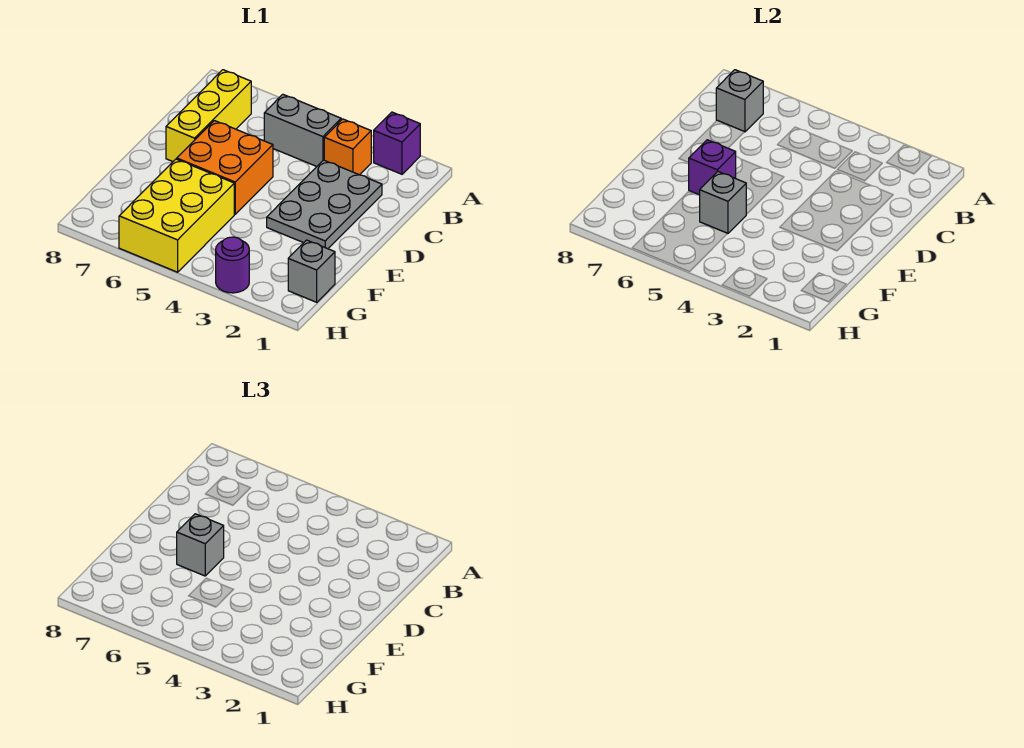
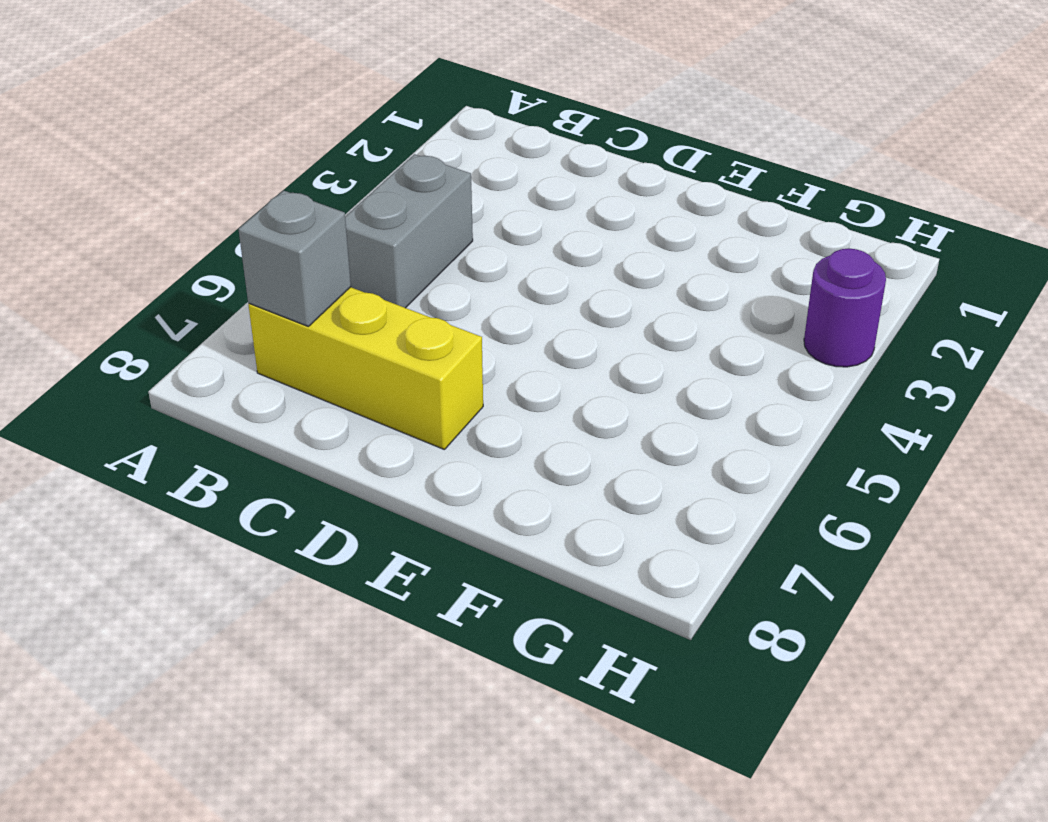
none -> purple brick A2 level 1
none -> orange brick B3 level 1
none -> grey plate C2:E3 level 1

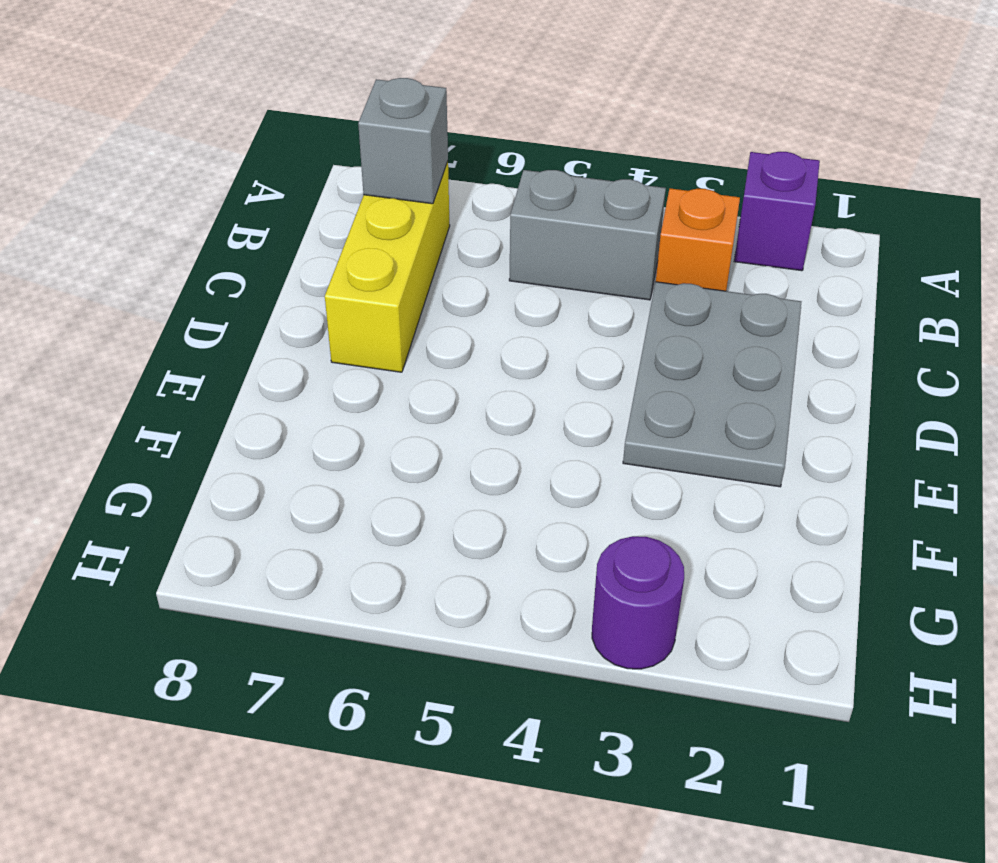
none -> orange brick D5:E6 level 1
none -> yellow brick F5:H6 level 1
none -> grey brick G1 level 1

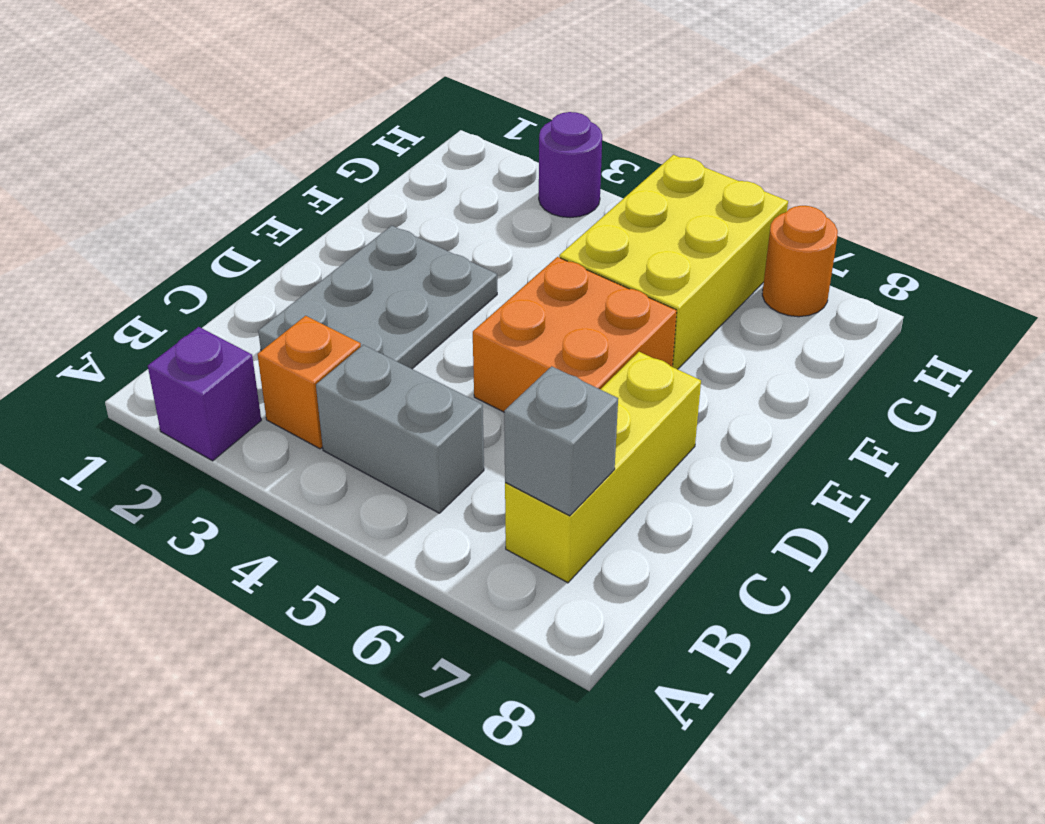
orange round brick H7 level 1 -> none
none -> grey brick G1 level 1
none -> purple brick E6 level 2
none -> grey brick F5 level 2

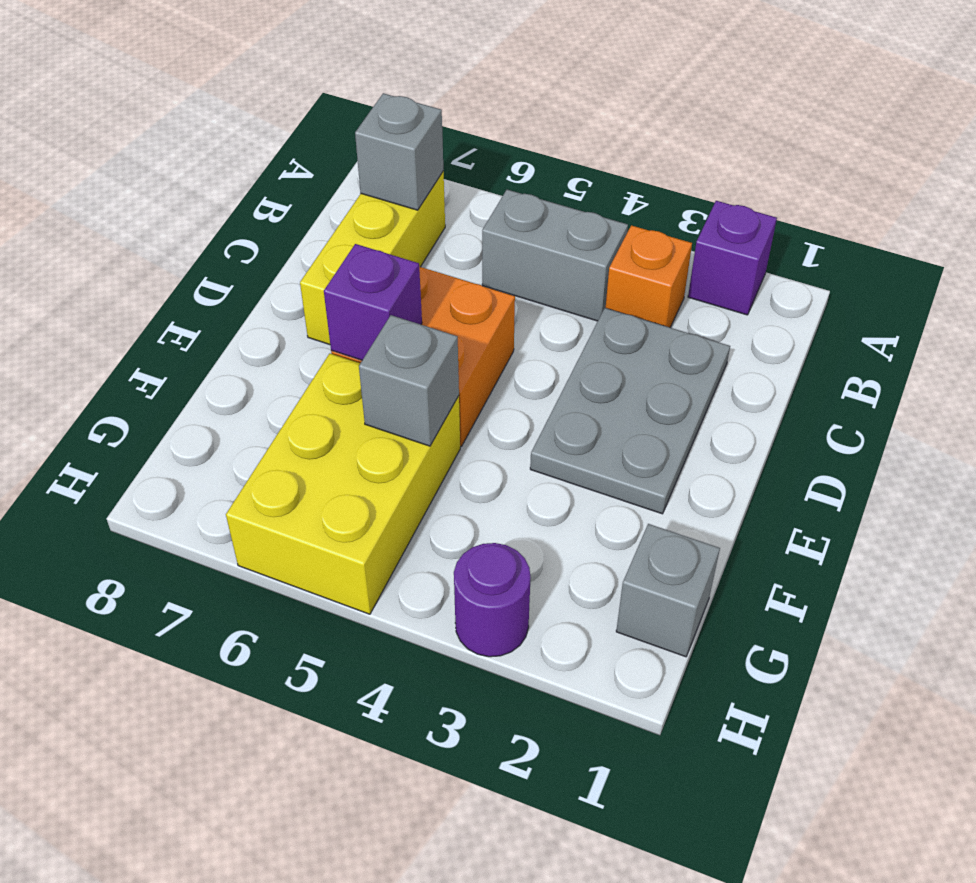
none -> grey brick E6 level 3

